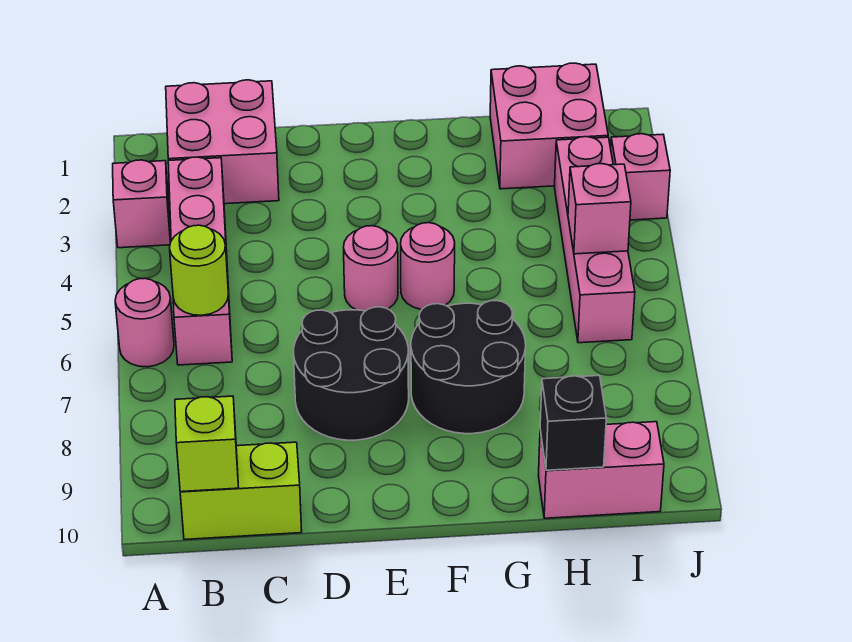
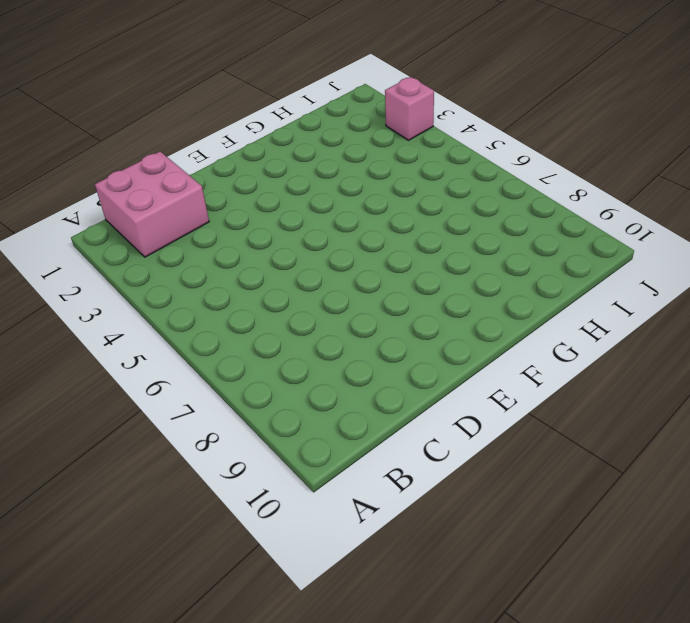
none -> pink brick A3 level 1
none -> pink round brick A6 level 1
none -> pink brick B3:B6 level 1

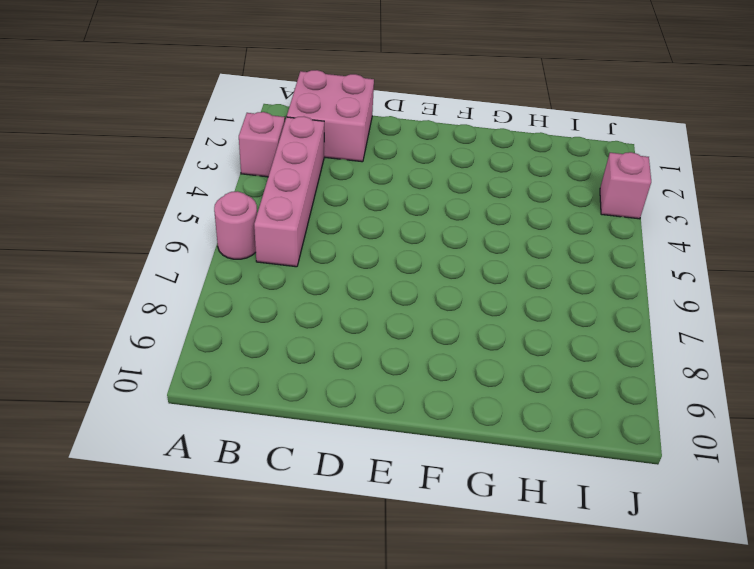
none -> lime brick B10:C10 level 1
none -> black round brick D7:E8 level 1
none -> pink round brick E5 level 1

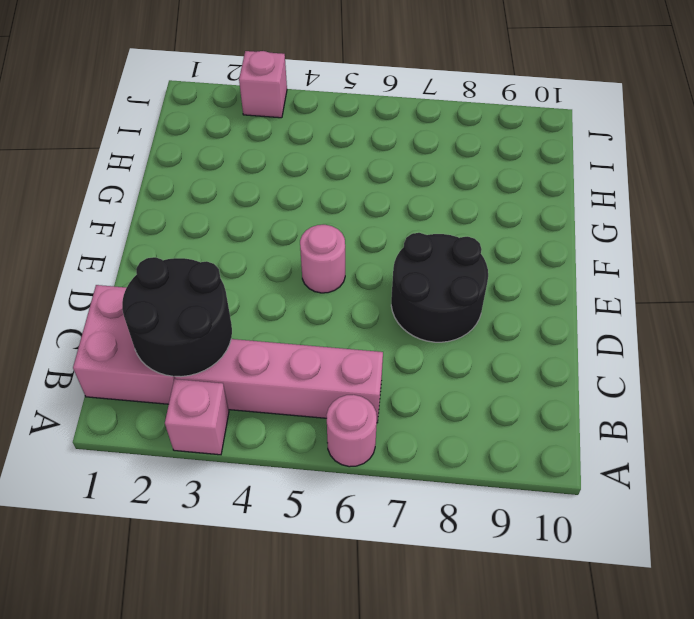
black round brick B2:C3 level 2 -> black round brick F7:G8 level 1
none -> lime brick B10:C10 level 1
none -> pink round brick F5 level 1
none -> pink brick H1:I2 level 1

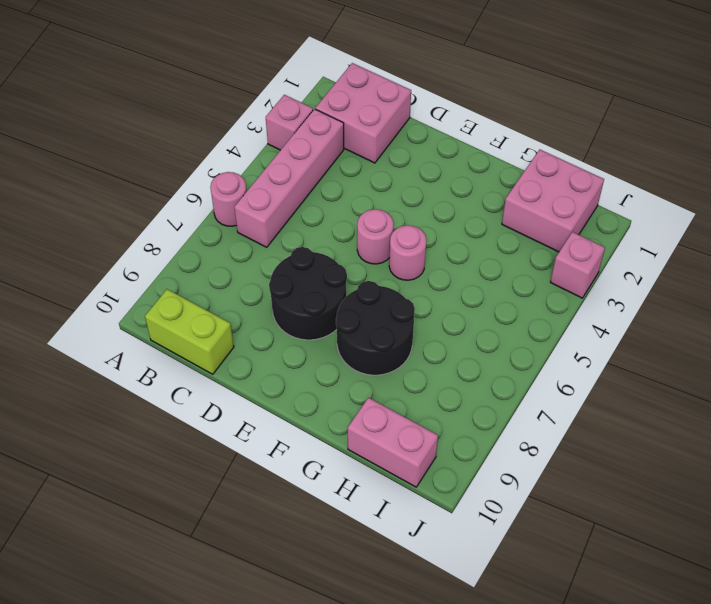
none -> pink brick I3:I6 level 1
none -> lime round brick B6 level 2
none -> lime brick B10 level 2

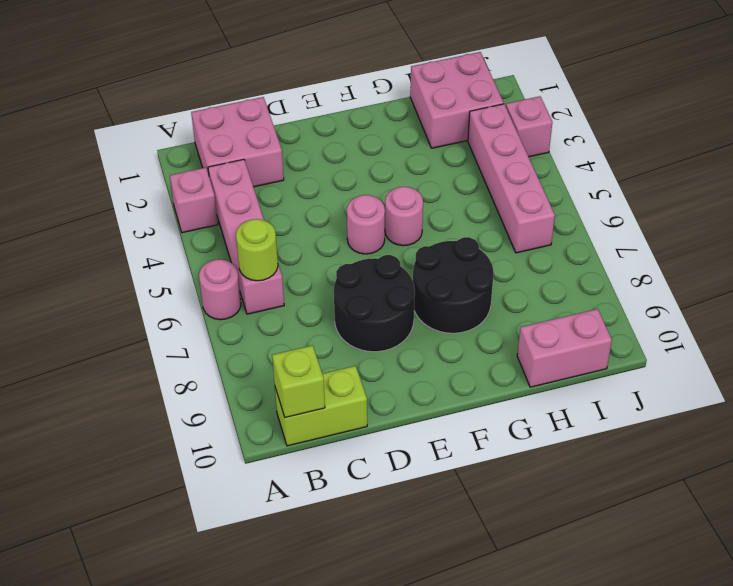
none -> black brick H10 level 2
none -> pink brick I5 level 2

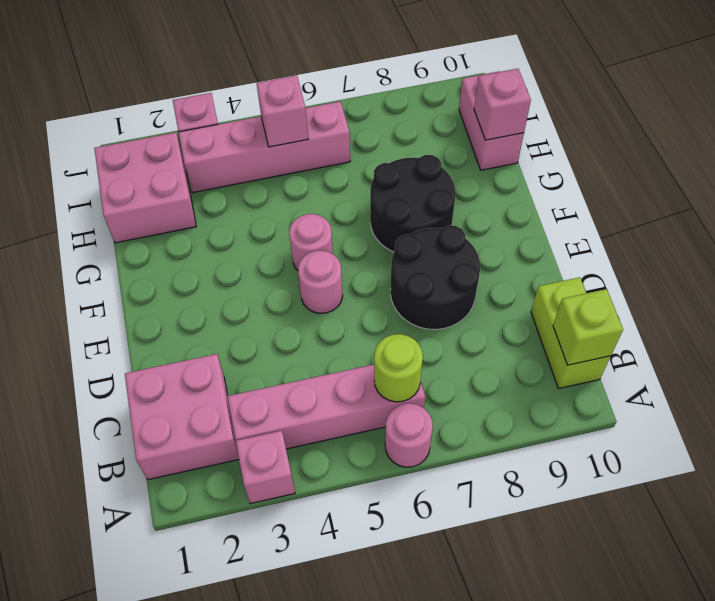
pink brick H10 level 2 -> black brick H10 level 2

